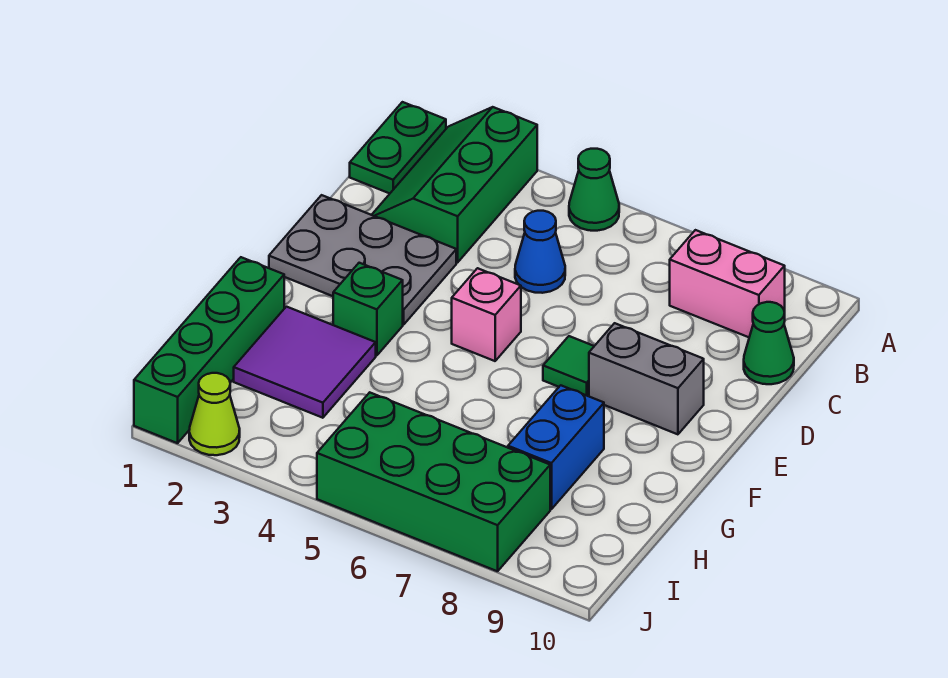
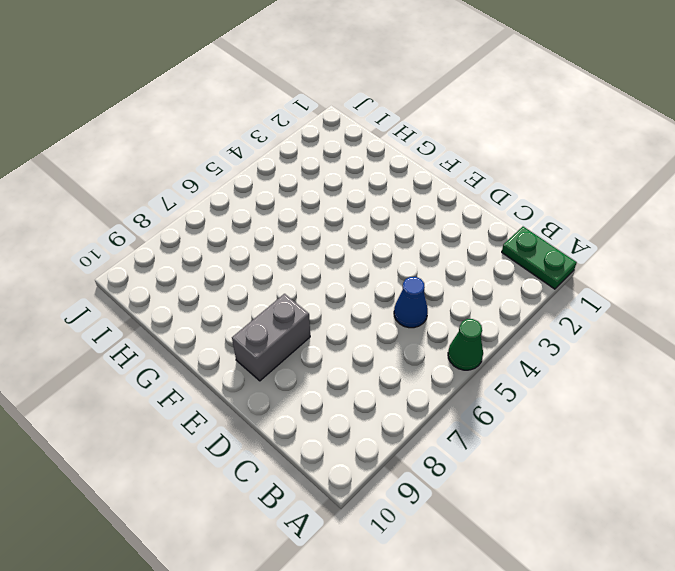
none -> green slope A2:C3 level 1 top 3
none -> pink brick B8:B9 level 1
none -> green cone C10 level 1

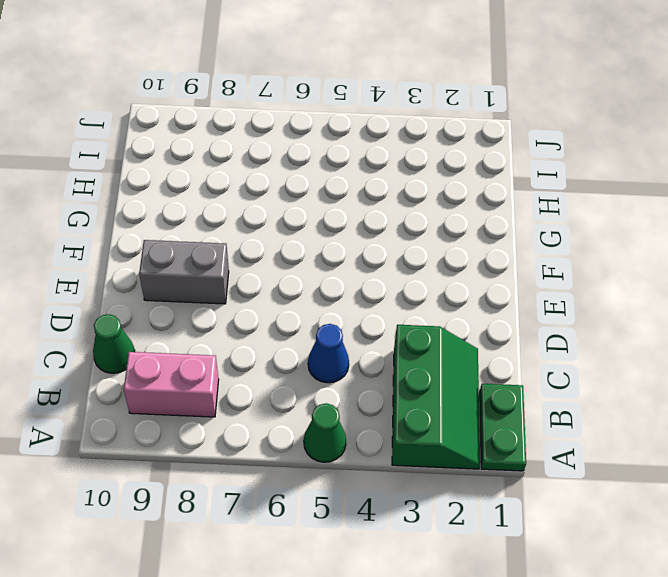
none -> grey plate D1:E3 level 1
none -> pink brick E5 level 1
none -> green tile E7 level 1

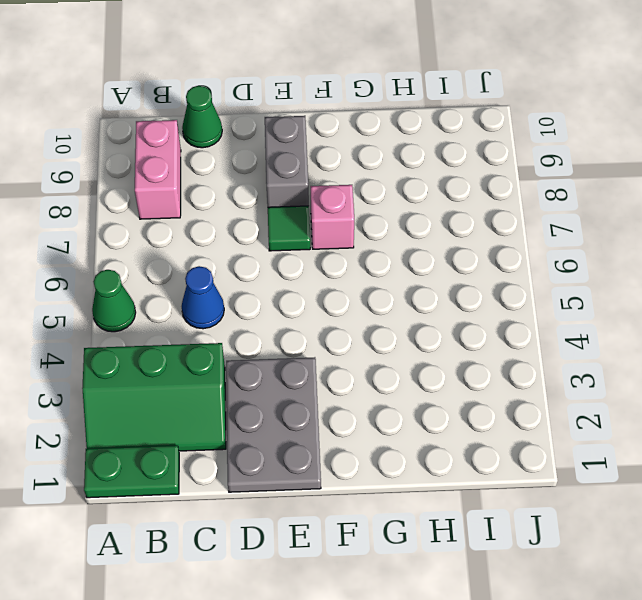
pink brick F7 level 1 -> pink brick E5 level 1
none -> green brick F3 level 1
none -> green brick G1:J1 level 1
none -> purple tile G2:H3 level 1

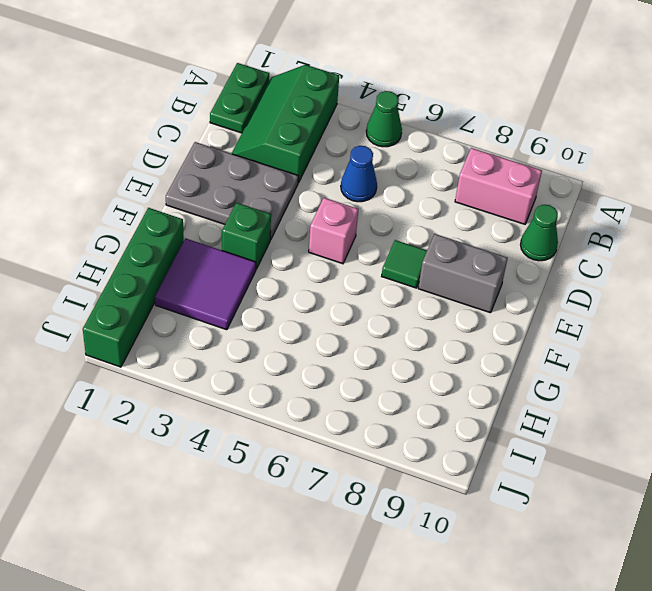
none -> blue brick G8:H8 level 1
none -> green brick I5:J8 level 1
none -> lime cone J2 level 1

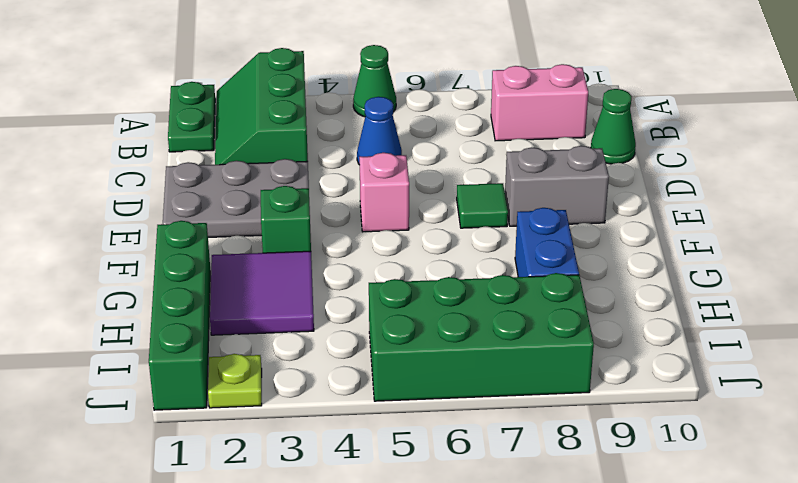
lime plate J2 level 1 -> lime cone J2 level 1

